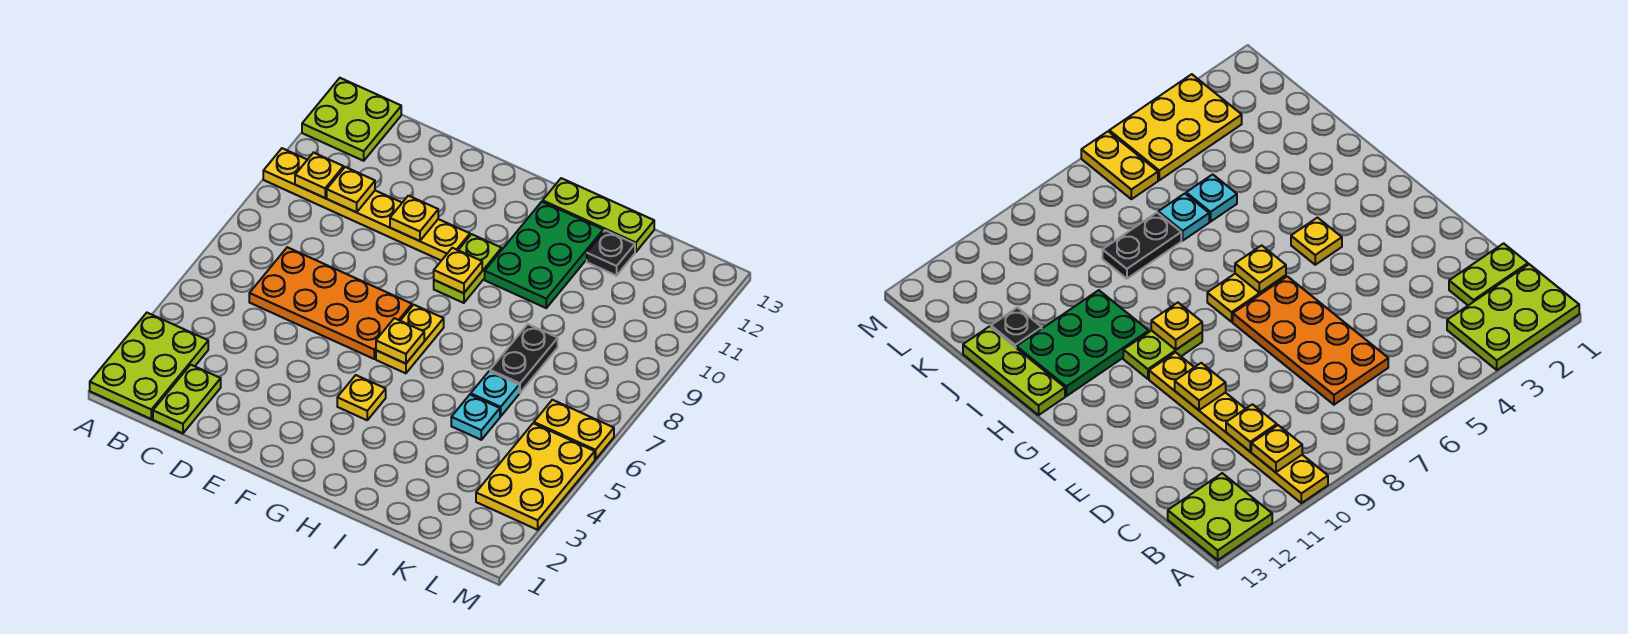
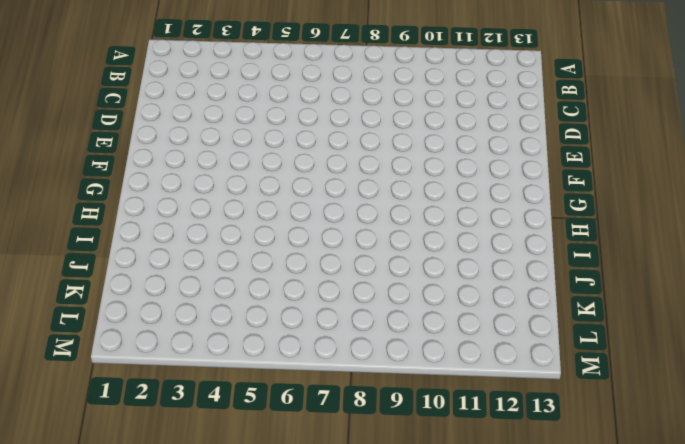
none -> lime plate A1:B3 level 1
none -> yellow plate A10:F10 level 1
none -> lime plate A12:B13 level 1

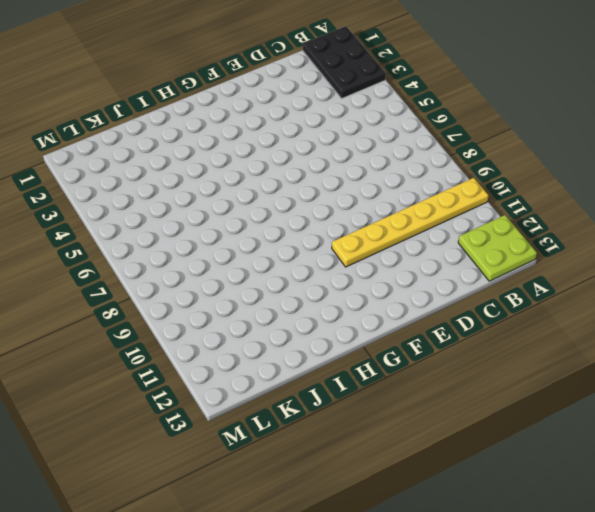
black plate A1:B3 level 1 -> lime plate A1:B3 level 1
none -> lime plate C1:C2 level 1
none -> orange plate C6:F7 level 1
none -> yellow plate G4 level 1

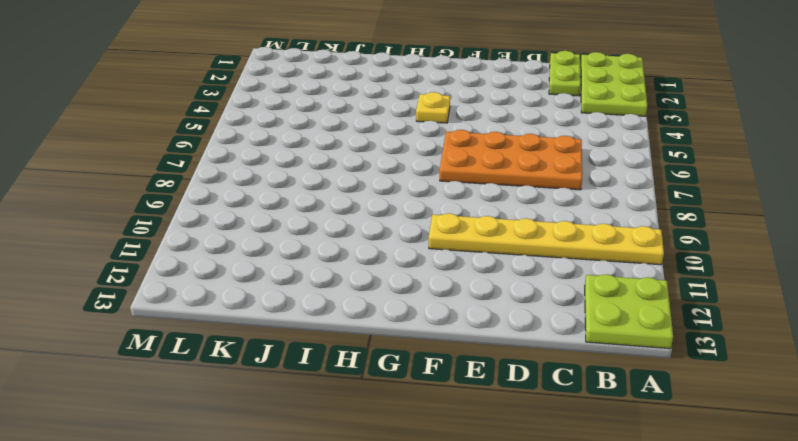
none -> yellow plate G6:G7 level 1
none -> lime plate G9:G10 level 1
none -> green plate H10:I12 level 1

